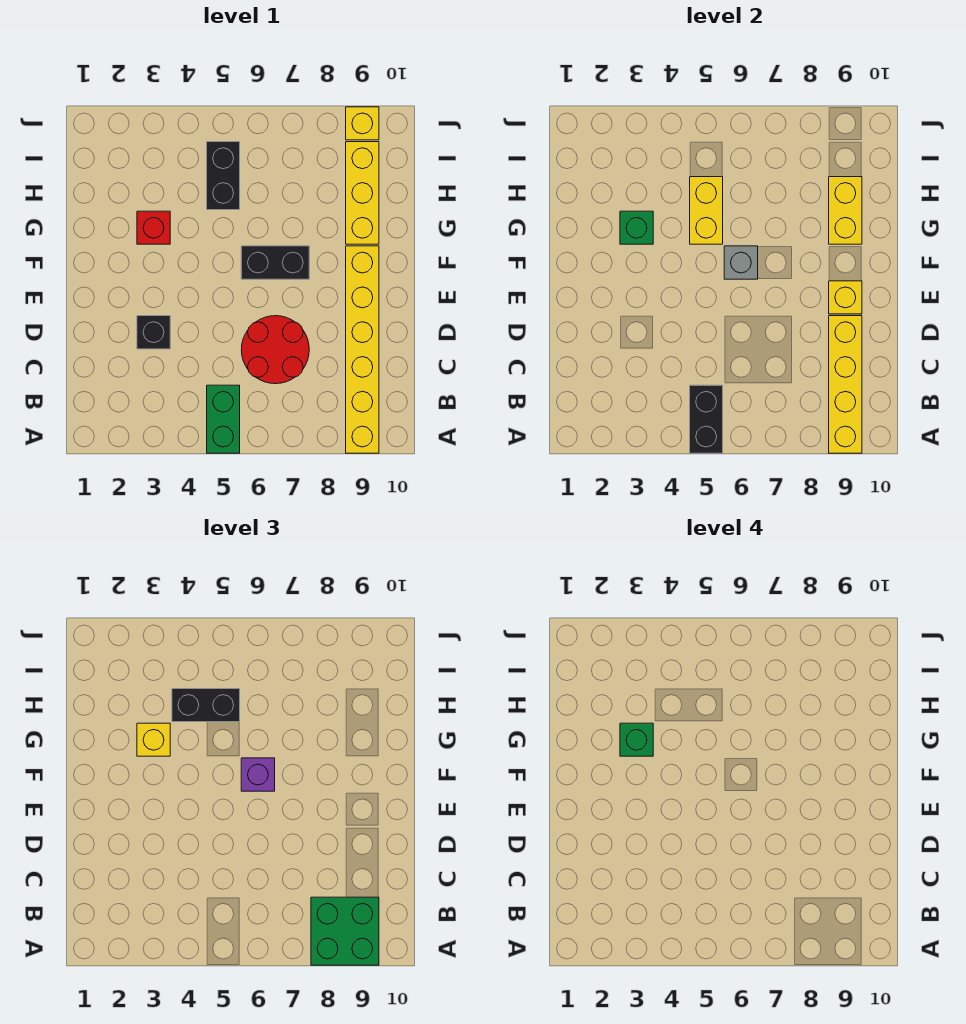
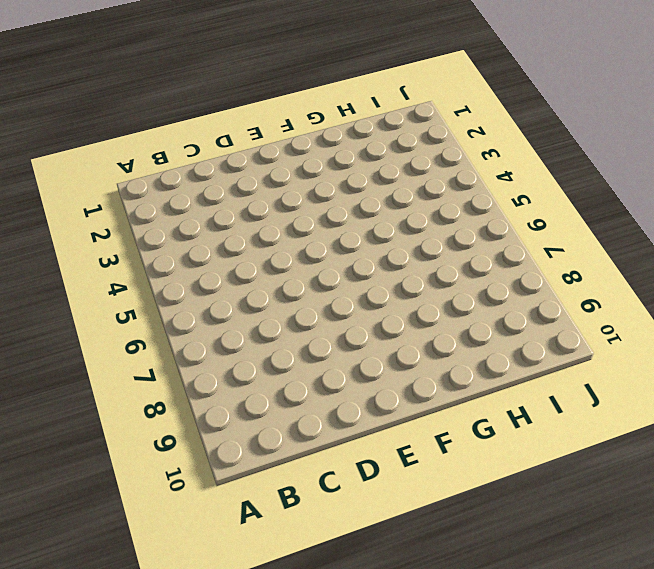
none -> green brick A5:B5 level 1
none -> yellow brick A9:F9 level 1
none -> red round brick C6:D7 level 1

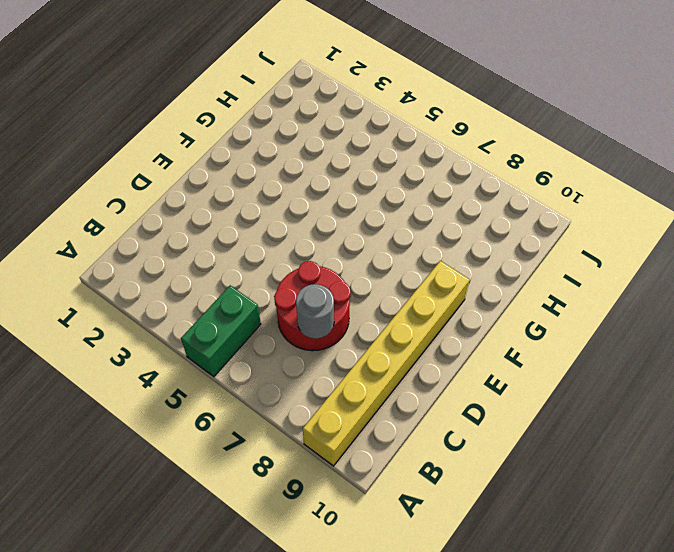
grey round brick C7 level 2 -> none
none -> black brick D3 level 1
none -> black brick F6:F7 level 1
none -> red brick G3 level 1

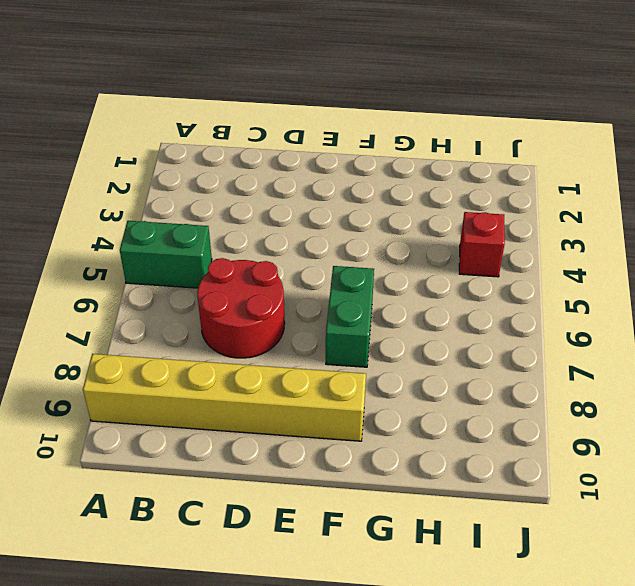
green brick F6:F7 level 1 -> black brick F6:F7 level 1
red brick I4 level 1 -> red brick G3 level 1
none -> black brick D3 level 1
none -> yellow brick G9:I9 level 1
none -> black brick H5:I5 level 1

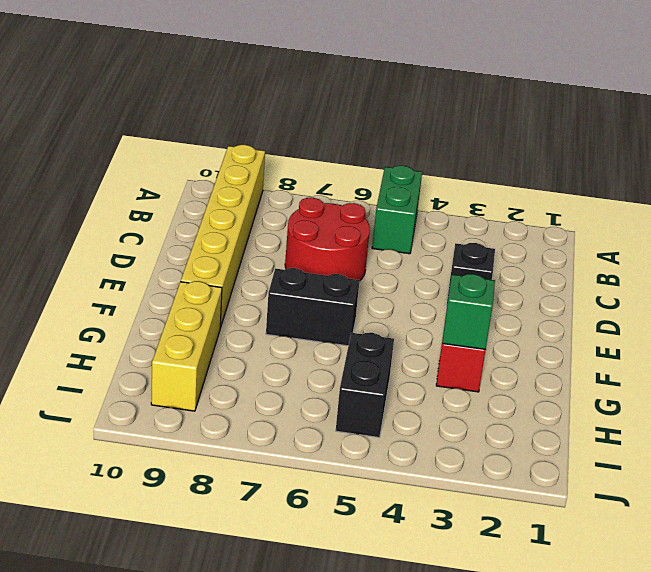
none -> yellow brick J9 level 1
none -> black brick A5:B5 level 2
none -> yellow brick A9:D9 level 2

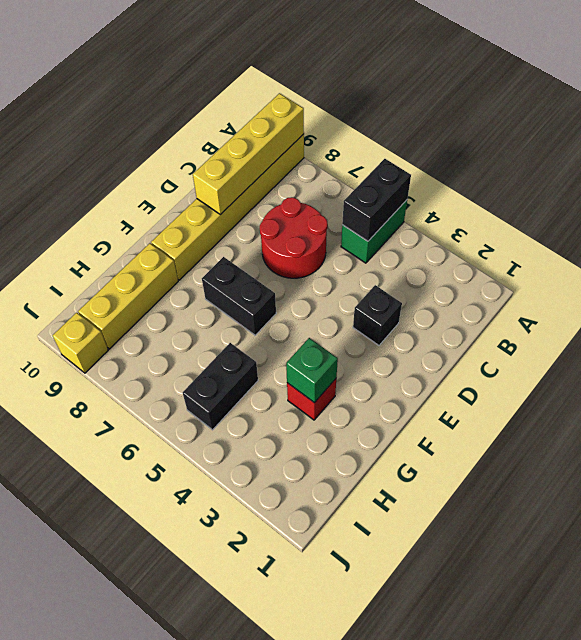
none -> yellow brick E9 level 2
none -> grey brick F6 level 2
none -> yellow brick G5:H5 level 2

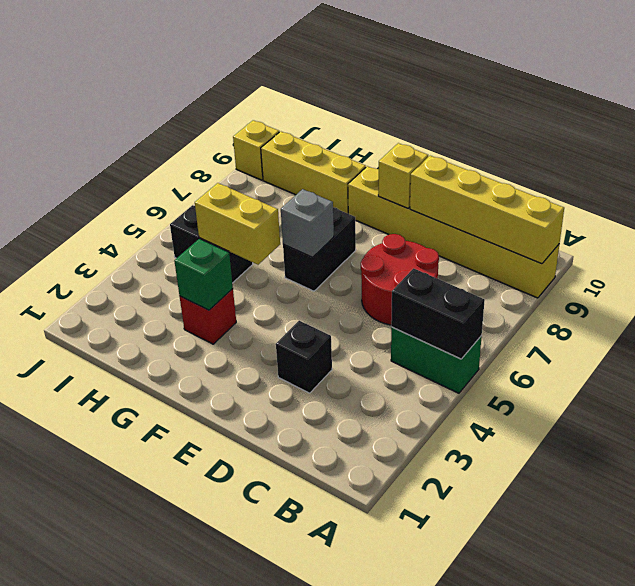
none -> yellow brick G9:H9 level 2
none -> green brick A8:B9 level 3
none -> purple brick F6 level 3

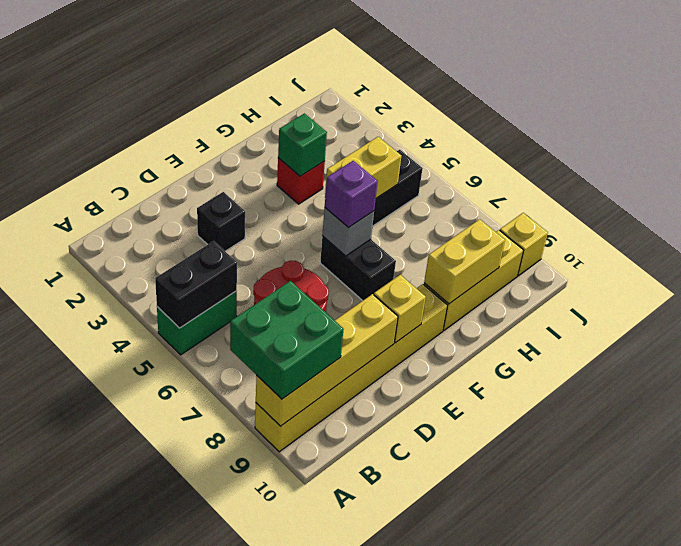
none -> yellow brick G3 level 3
none -> black brick H4:H5 level 3
none -> green brick G3 level 4

